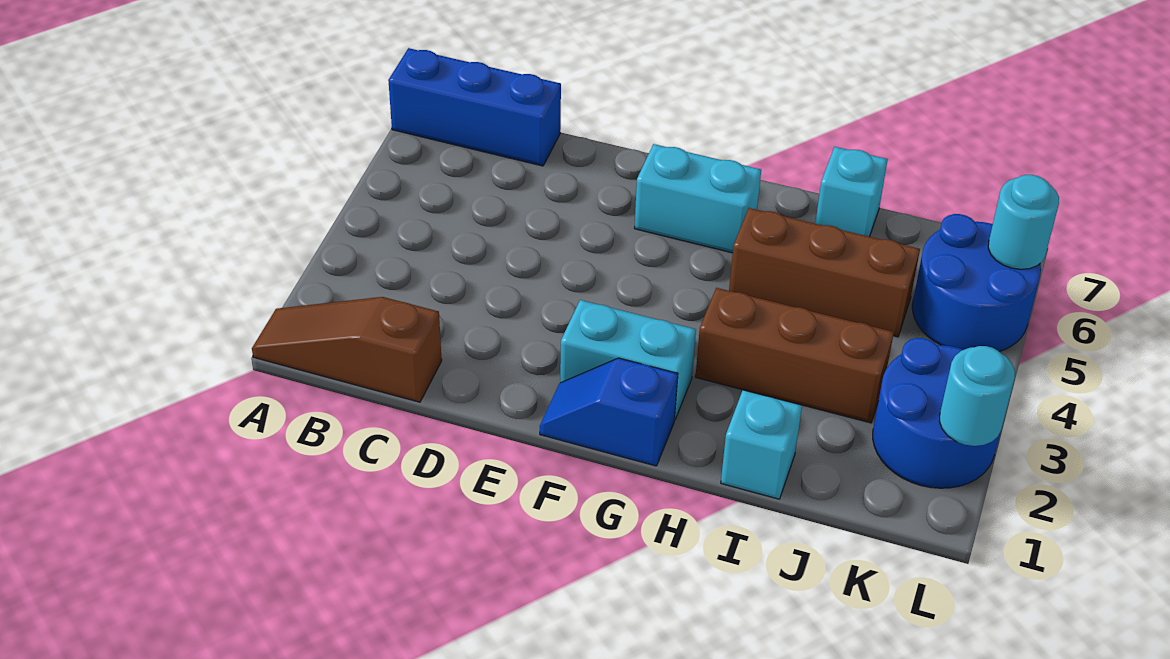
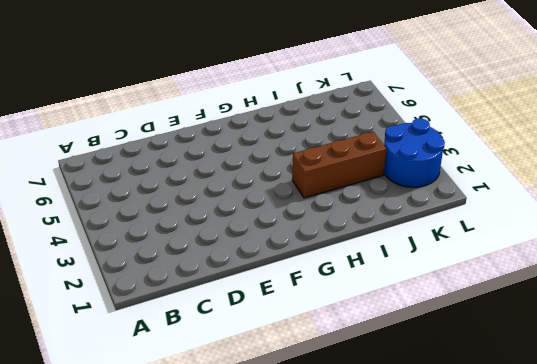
none -> brown slope A1:C1 level 1 top C
none -> blue brick A7:C7 level 1
none -> blue slope F1:G1 level 1 top G

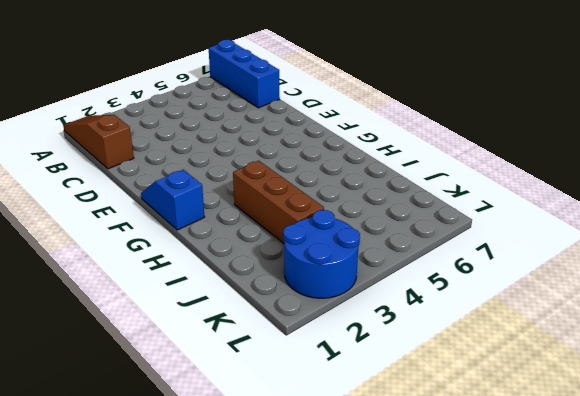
none -> cyan brick F2:G2 level 1
none -> cyan brick F6:G6 level 1
none -> brown brick H5:J5 level 1

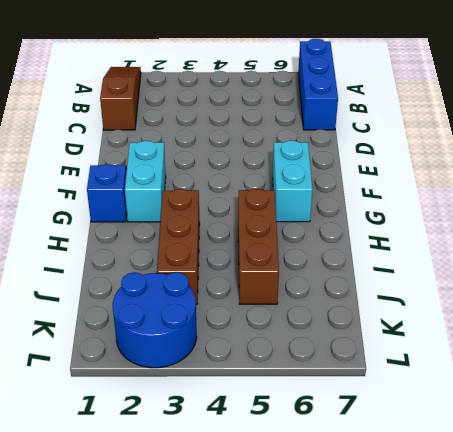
none -> cyan brick I1 level 1
none -> cyan brick I7 level 1
none -> blue round brick K5:L6 level 1

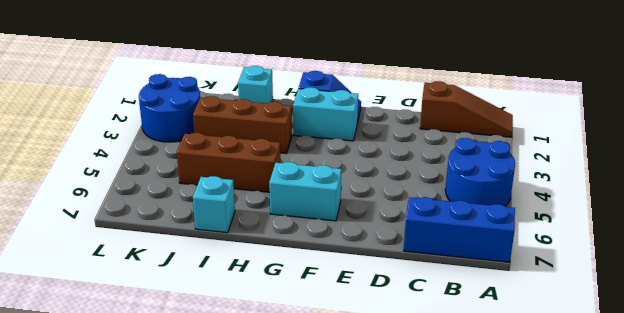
blue round brick A4:B5 level 1 -> blue round brick K5:L6 level 1
none -> cyan round brick L2 level 2
none -> cyan round brick L6 level 2

